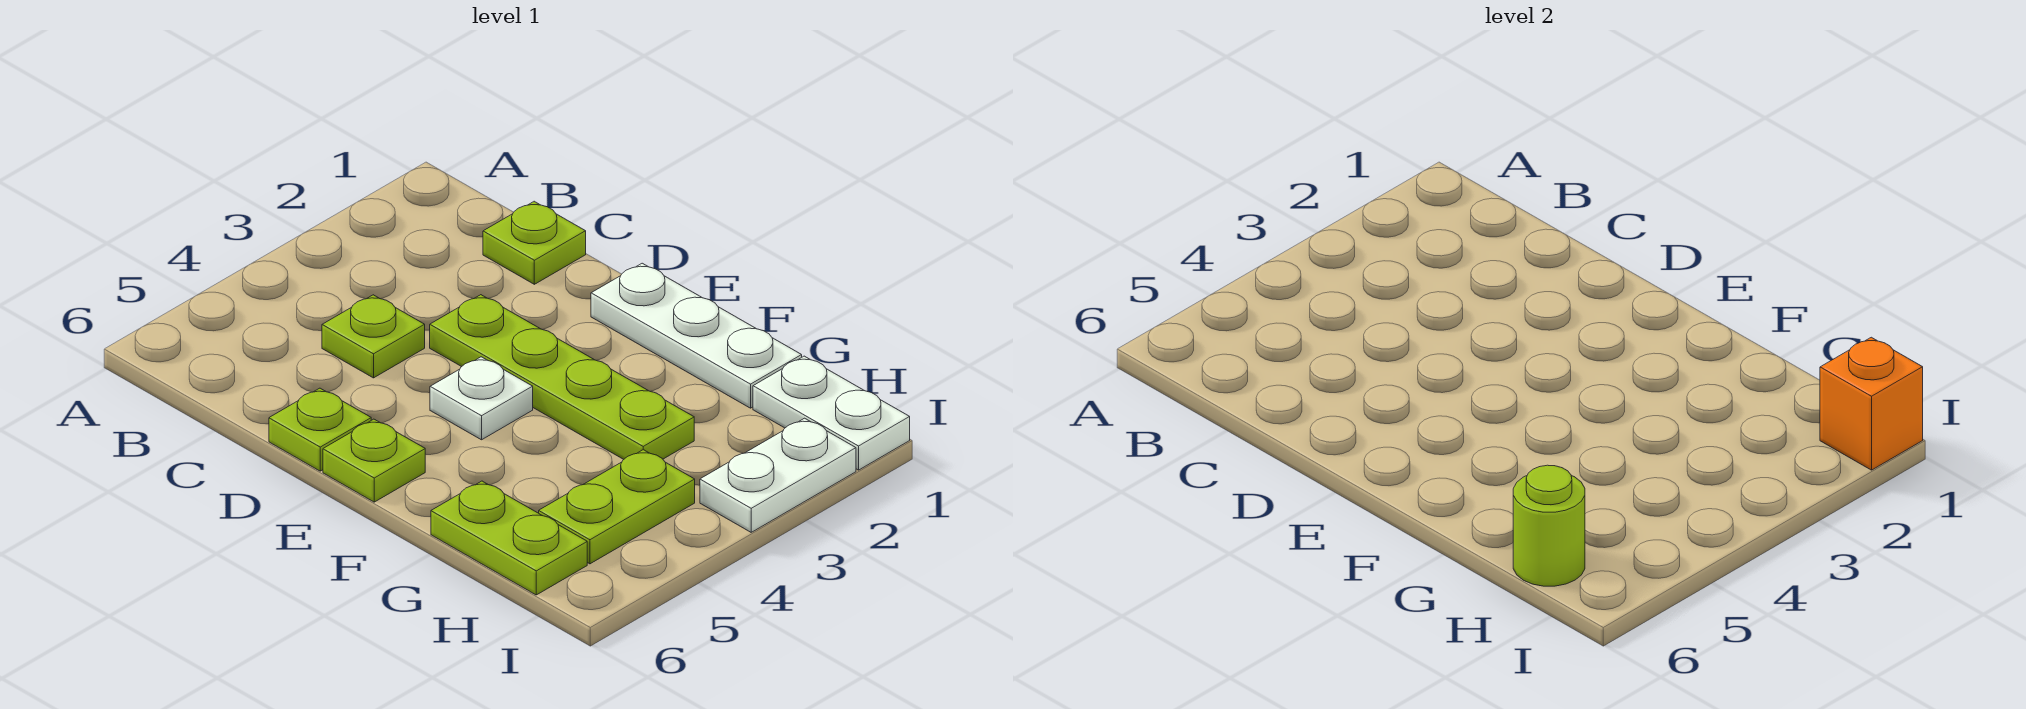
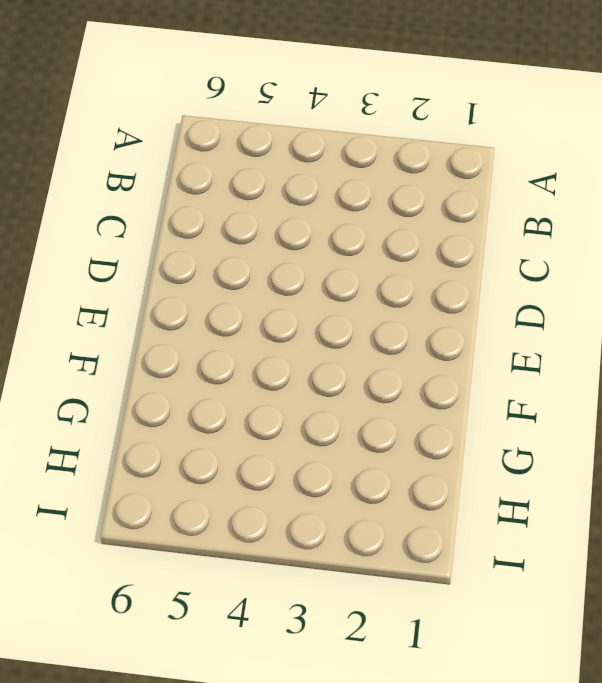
none -> lime plate C1 level 1
none -> lime plate C4 level 1
none -> lime plate D3:G3 level 1

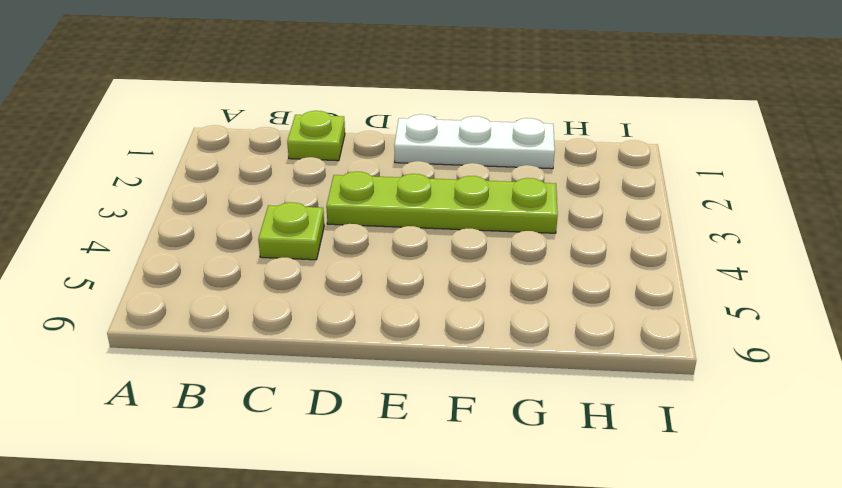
none -> lime plate D6 level 1
none -> white plate E4 level 1
none -> lime plate E6 level 1

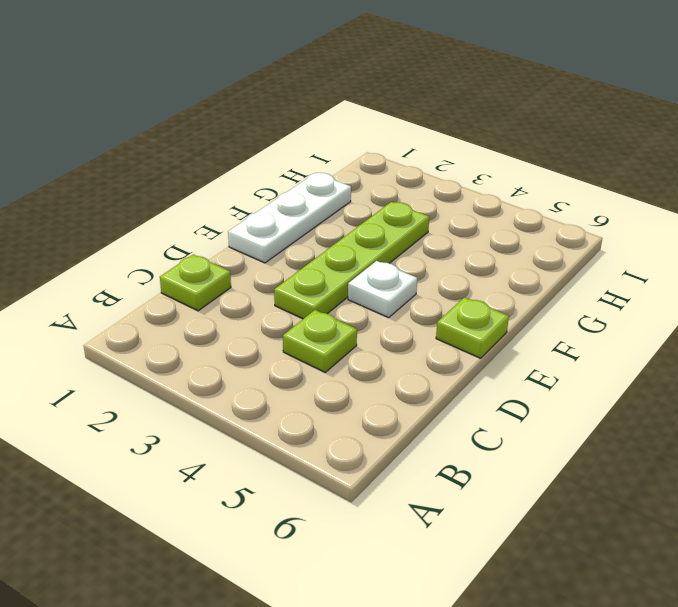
none -> lime plate D6 level 1
none -> lime plate G6:H6 level 1
none -> white plate H1:I1 level 1

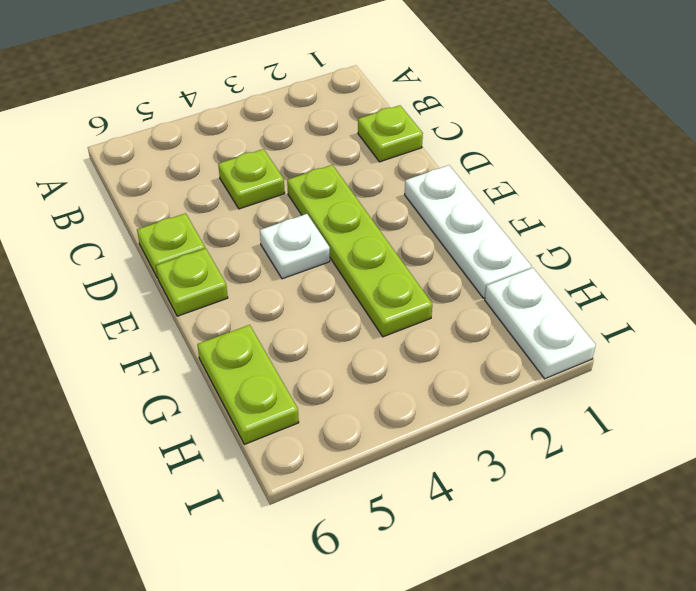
none -> lime plate H4:H5 level 1
none -> white plate I2:I3 level 1
none -> lime round brick H6 level 2

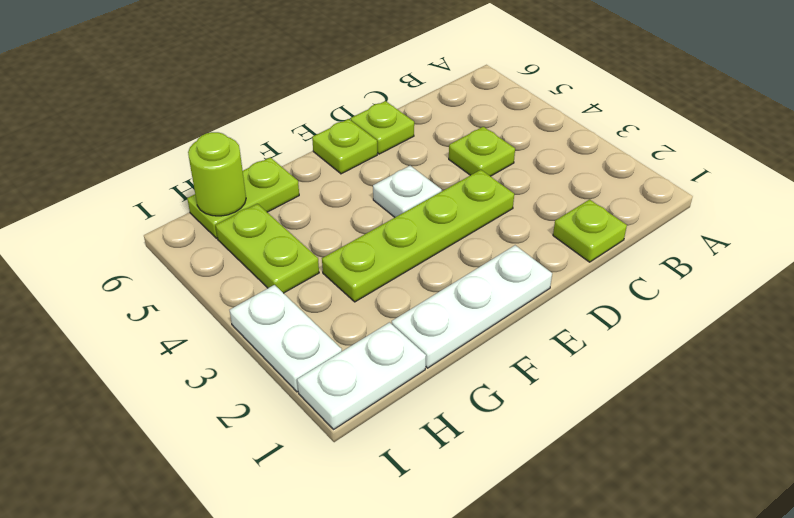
none -> orange brick I1 level 2

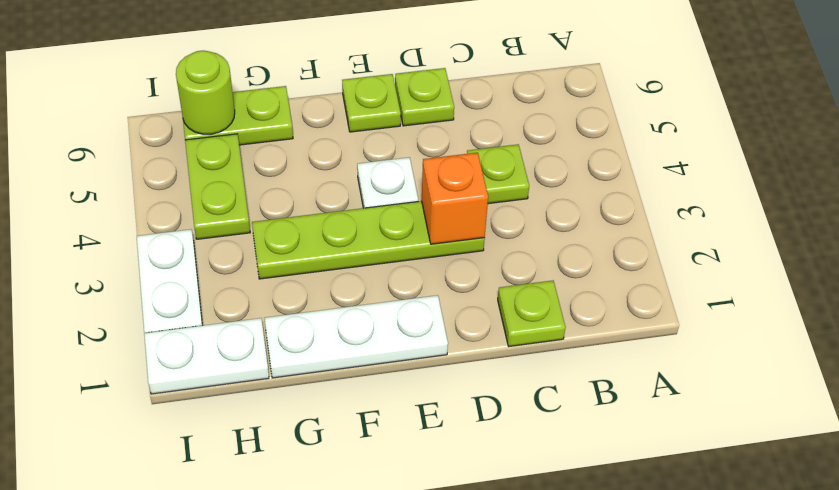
orange brick D3 level 2 -> orange brick I1 level 2

